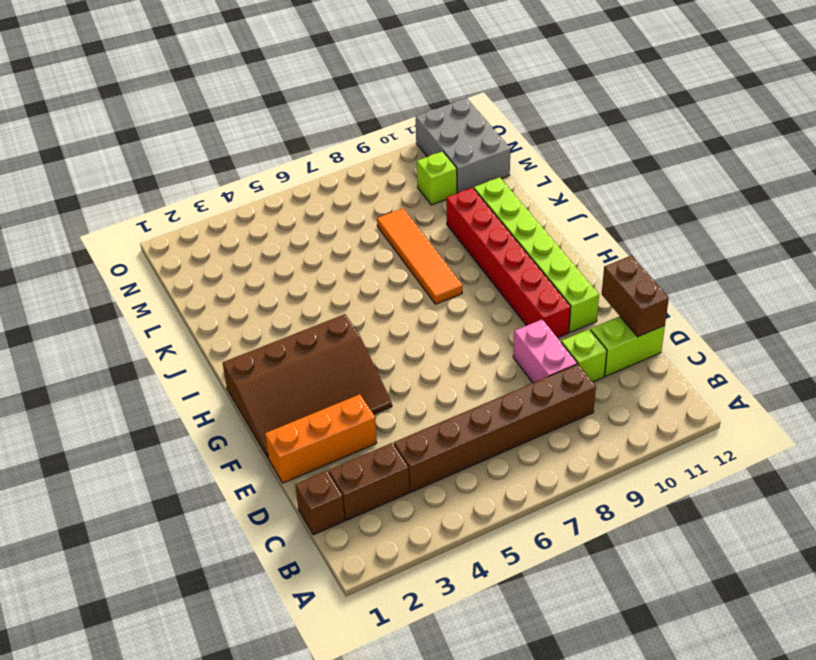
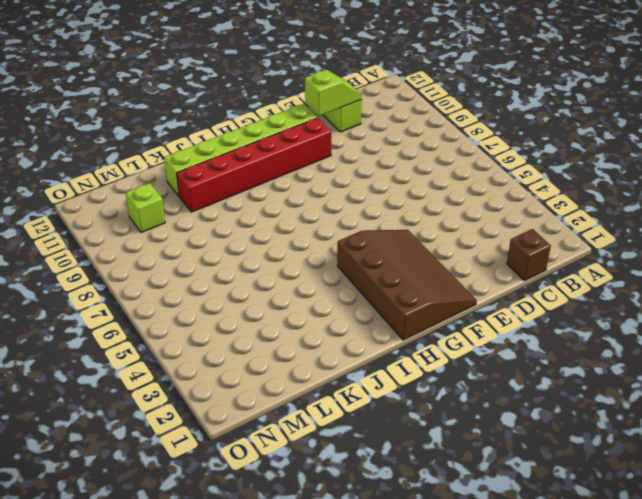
lime slope D11:E11 level 2 top E -> none
none -> brown brick C2:C3 level 1
none -> brown brick C4:C9 level 1
none -> pink brick D9:E9 level 1

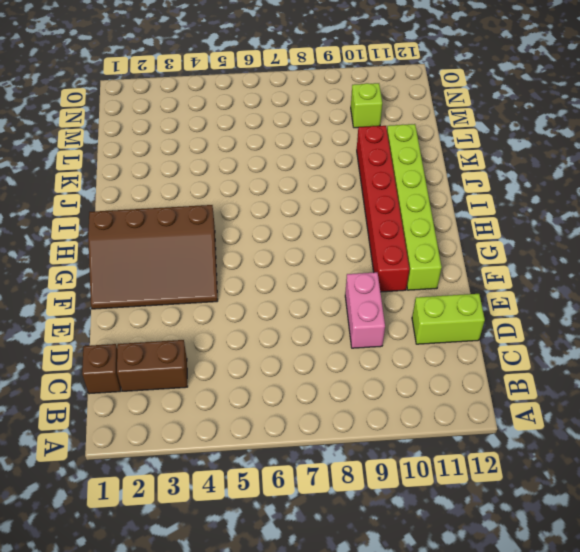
none -> brown brick C4:C9 level 1
none -> lime brick D10 level 1
none -> orange brick E1:E3 level 1

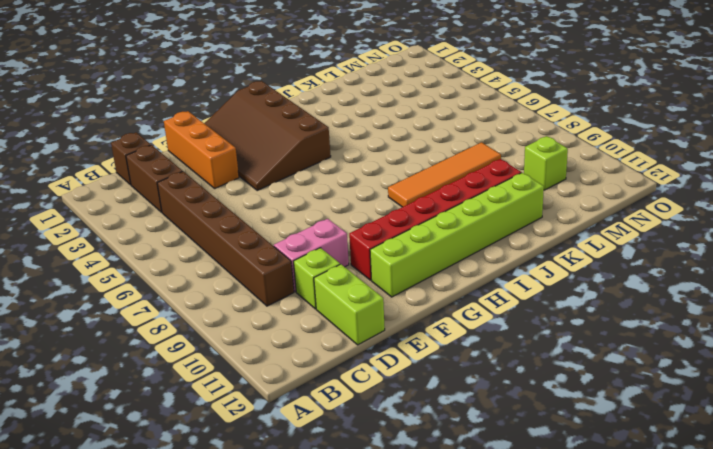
none -> grey brick M11:O12 level 1
none -> brown brick D12:E12 level 2

